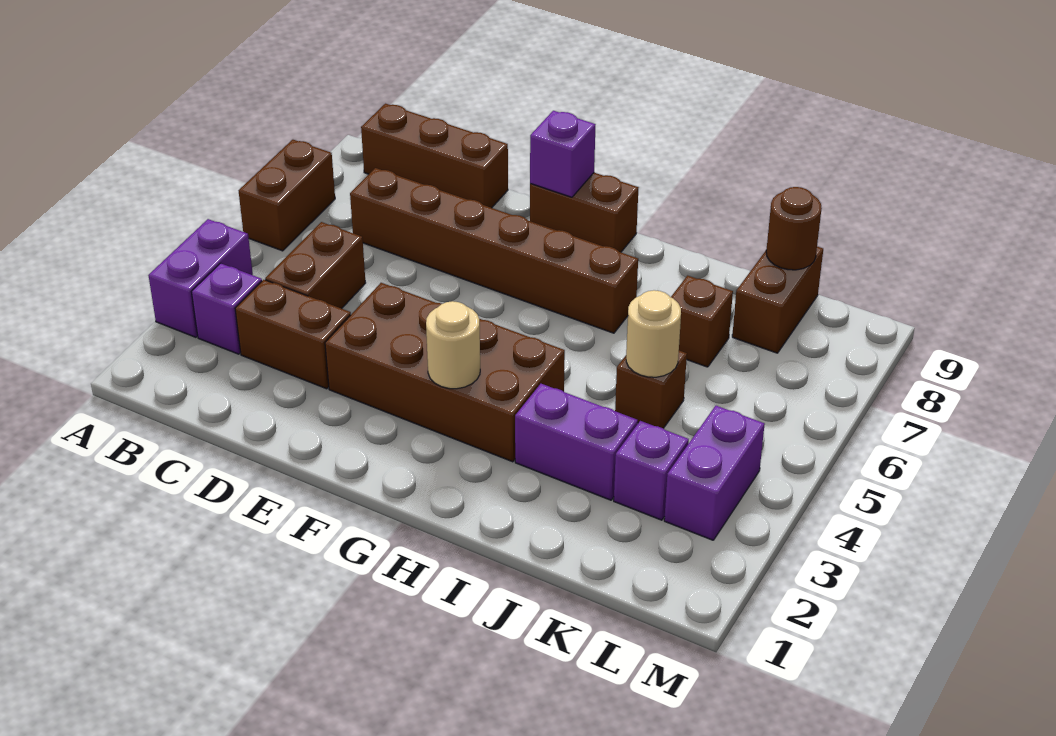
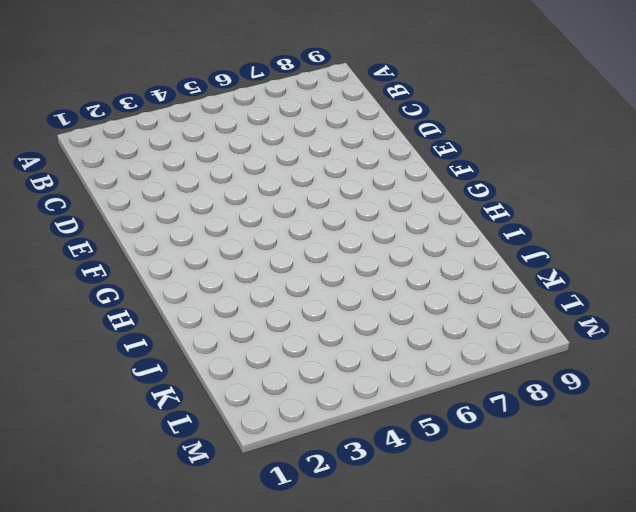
none -> purple brick A3:A4 level 1
none -> brown brick A6:A7 level 1
none -> purple brick B3 level 1

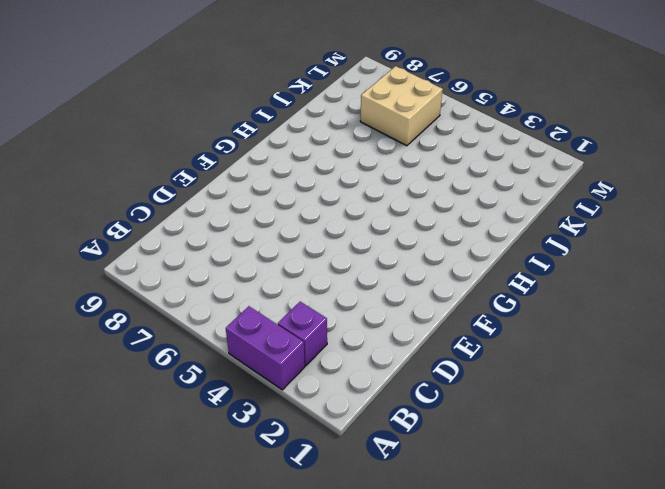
tan brick K6:L7 level 1 -> none
none -> brown brick A6:A7 level 1
none -> brown brick B9:D9 level 1
none -> brown brick C3:D3 level 1

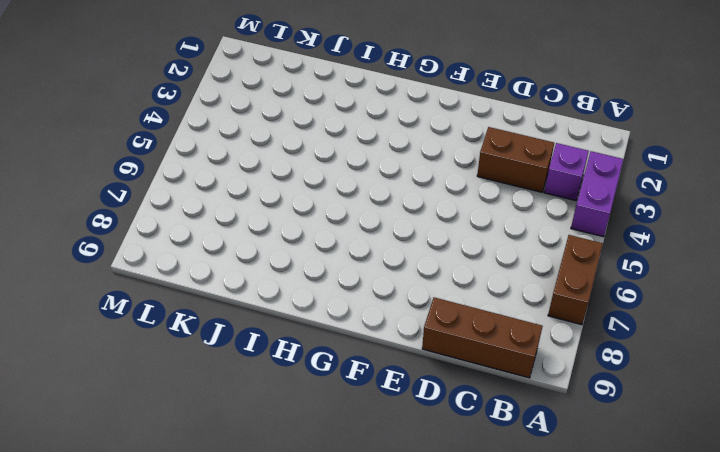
none -> brown brick C4:C5 level 1
none -> brown brick C7:H7 level 1
none -> brown brick E3:H4 level 1

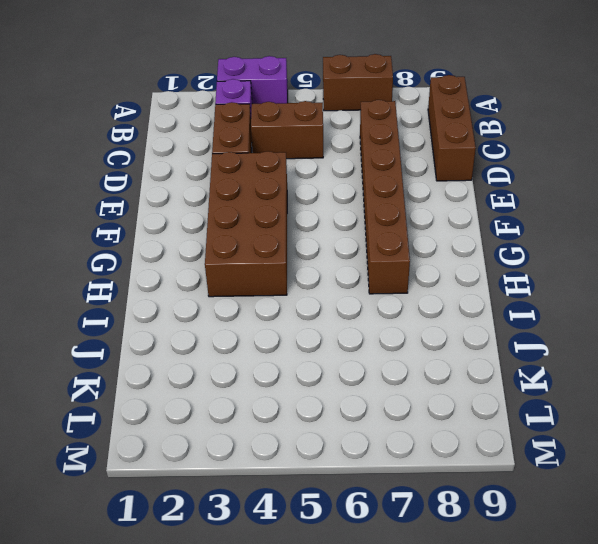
none -> brown brick F9:G9 level 1
none -> purple brick I3:J3 level 1
none -> brown brick J5 level 1

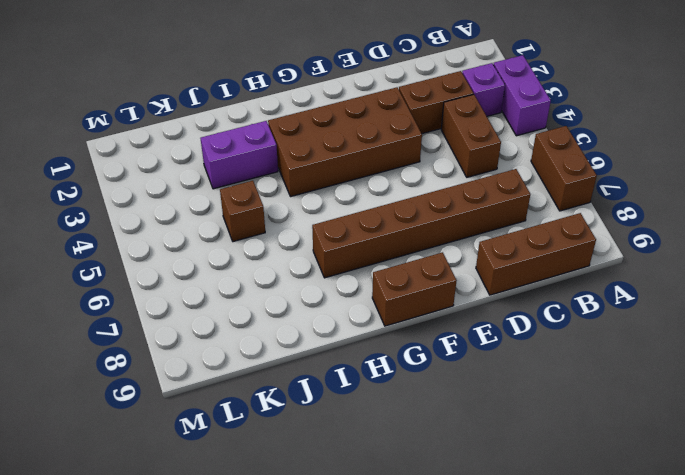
none -> brown brick J7 level 1
none -> purple brick K3 level 1
none -> brown brick K8:K9 level 1

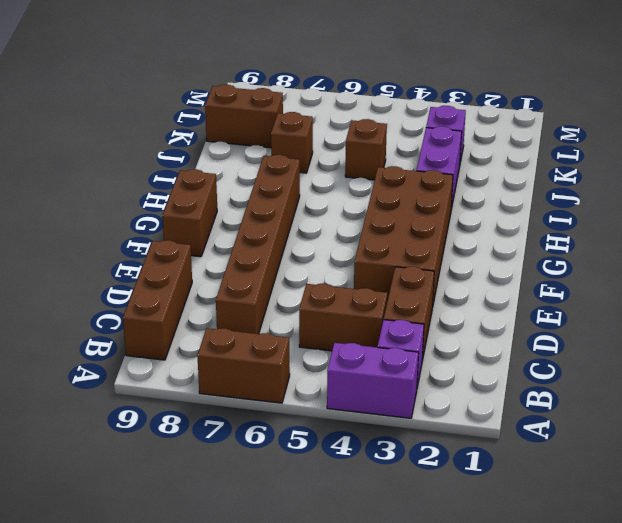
none -> purple brick L3:L4 level 1
none -> purple brick F9 level 2
none -> tan round brick G3 level 2

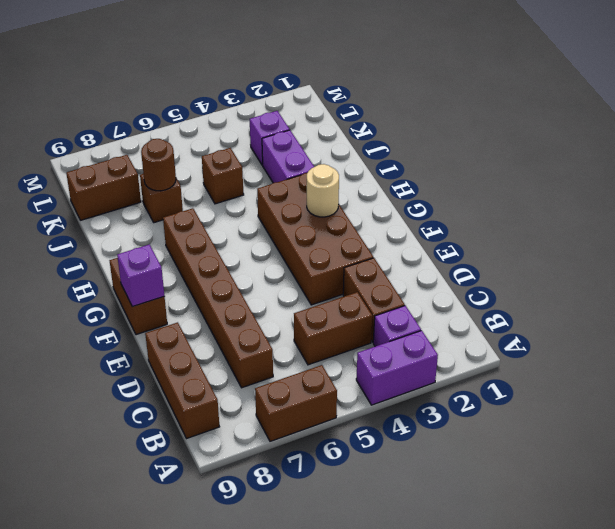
brown round brick J7 level 2 -> brown round brick K9 level 2
none -> purple brick L3:L4 level 1
none -> tan round brick J5 level 2

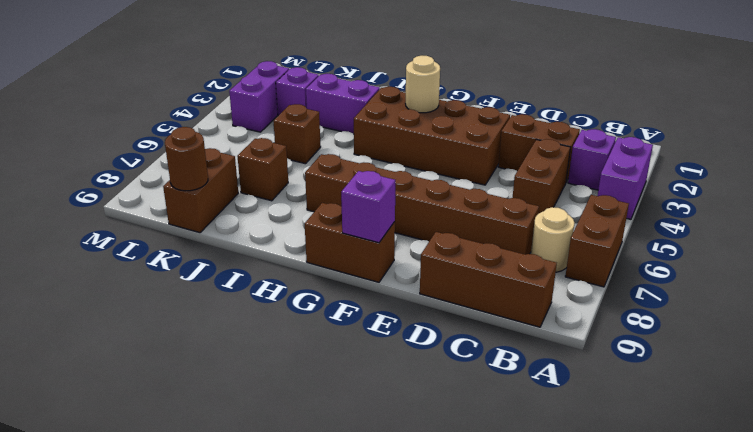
tan round brick B7 level 1 -> tan round brick J5 level 2

